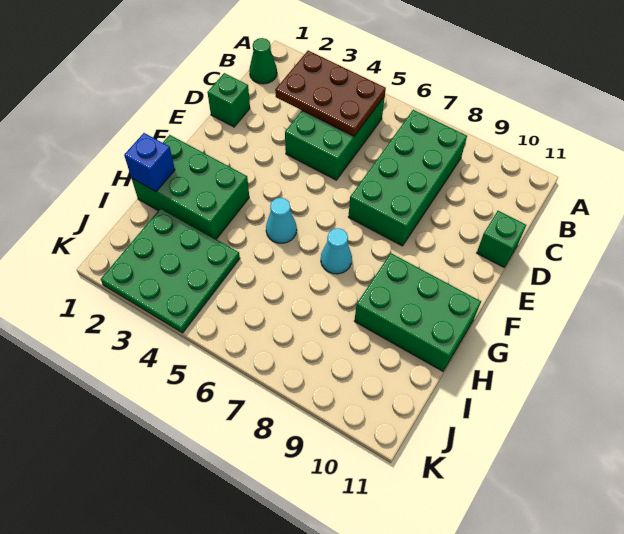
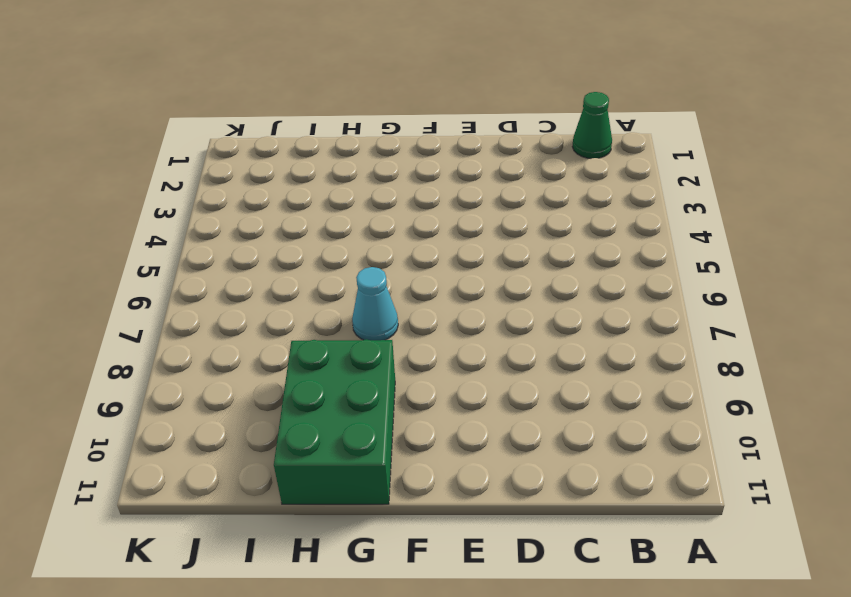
none -> green brick B4:D5 level 1
none -> green brick B7:E8 level 1
none -> green brick D1 level 1

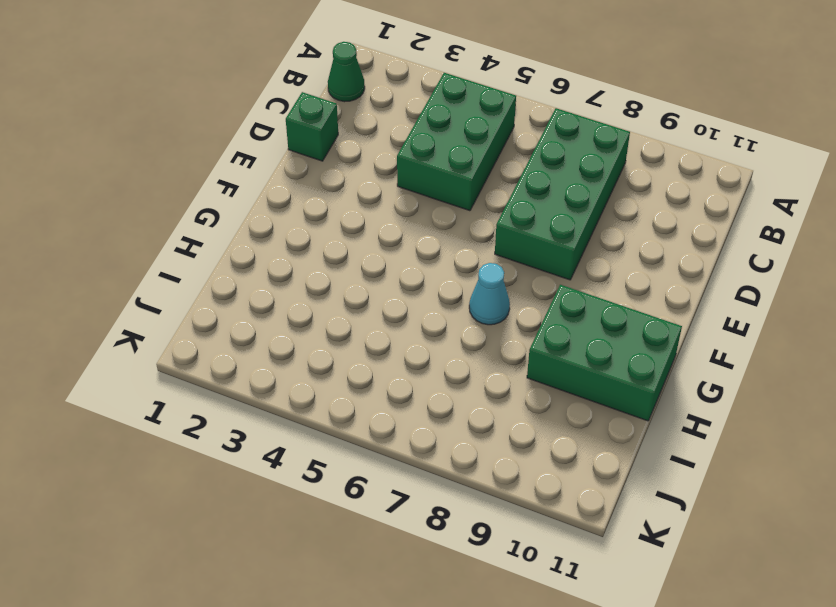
none -> green brick D11 level 1
none -> green brick G1:H3 level 1
none -> cyan cone G5 level 1

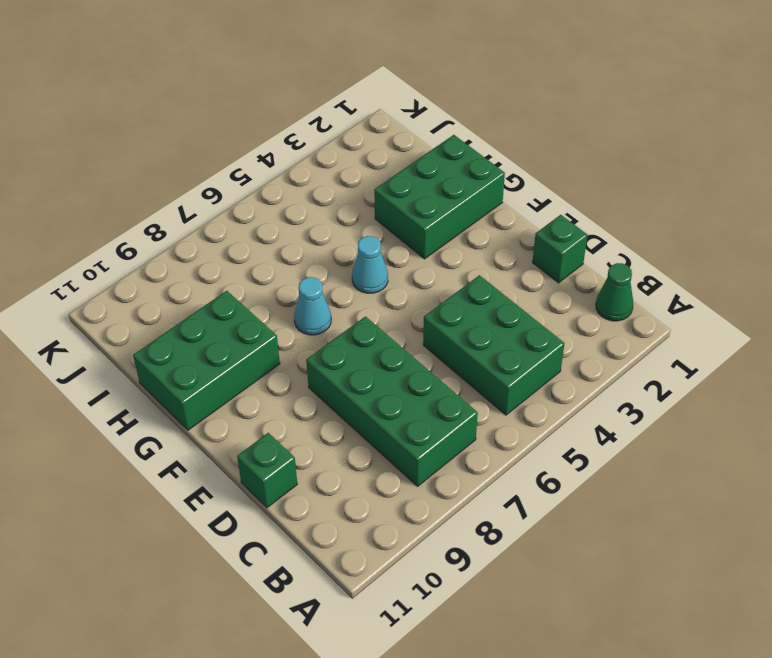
none -> green plate I2:K4 level 1
none -> brown plate B3:C5 level 2
none -> blue brick H1 level 2

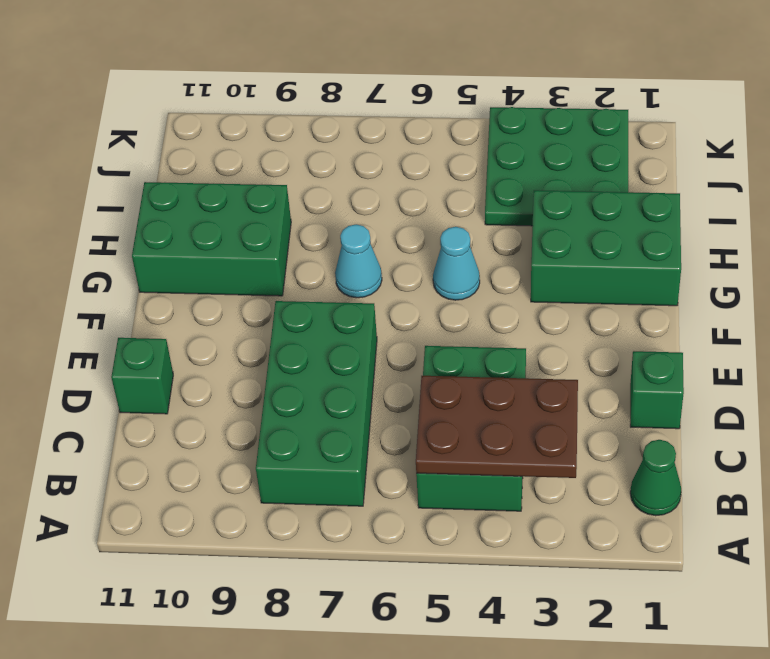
none -> blue brick H1 level 2

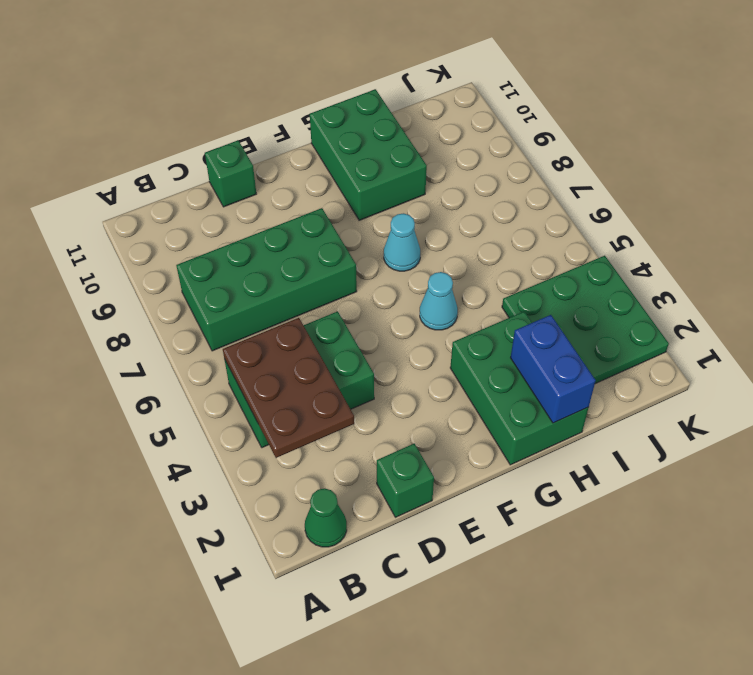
blue brick H1:H2 level 2 -> blue brick H1 level 2

